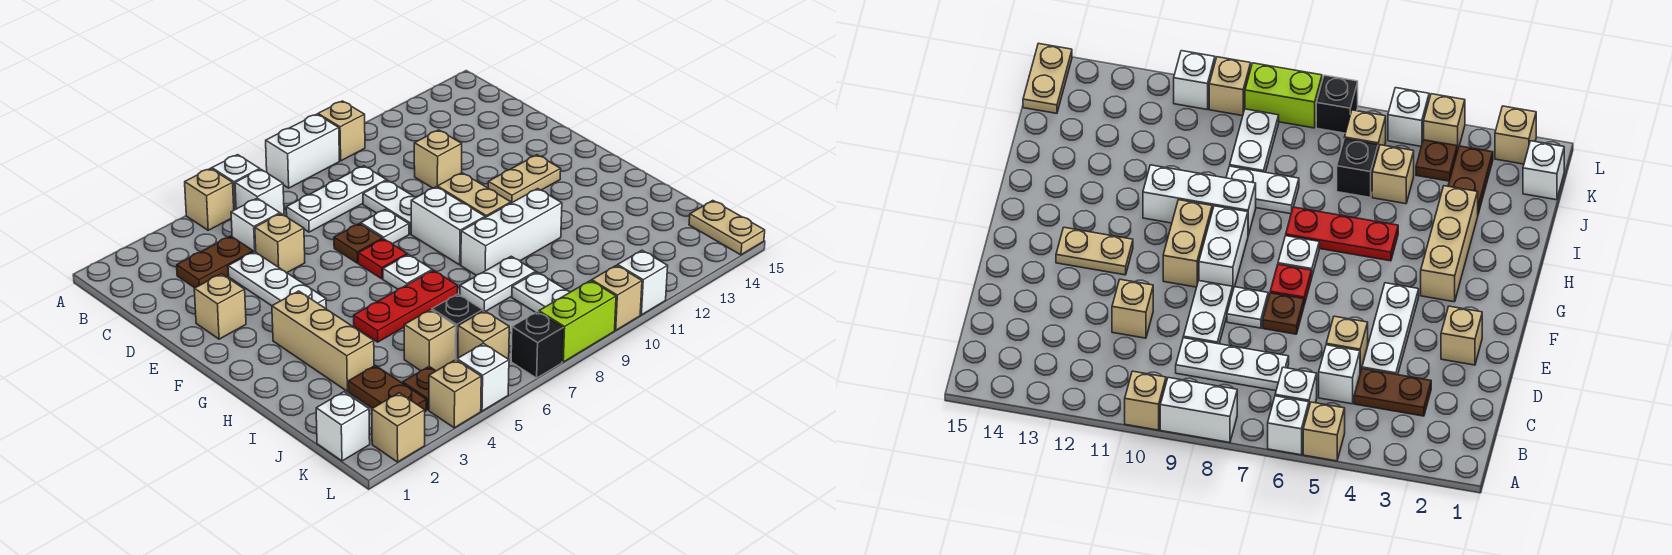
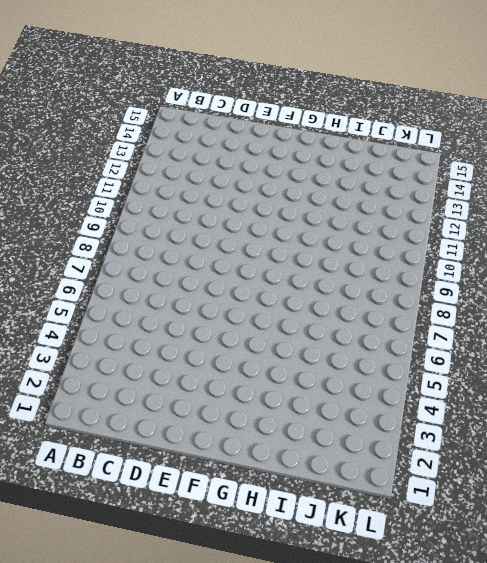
none -> tan brick A5 level 1
none -> white brick A6 level 1
none -> white brick A8:A9 level 1
none -> tan brick A10 level 1

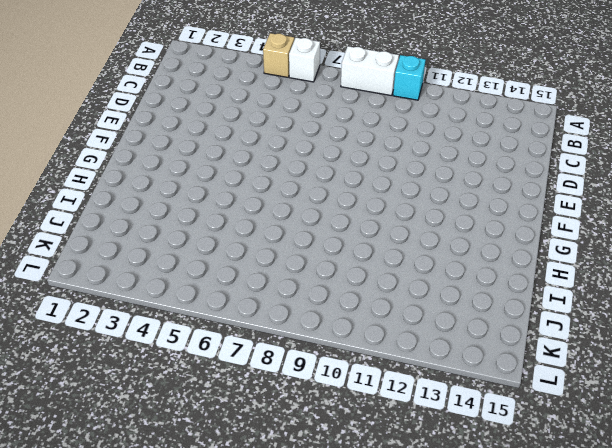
cyan brick A10 level 1 -> tan brick A10 level 1
none -> white brick B6 level 1
none -> brown plate C3:C4 level 1
none -> white brick C5 level 1
none -> white plate C7:C9 level 1

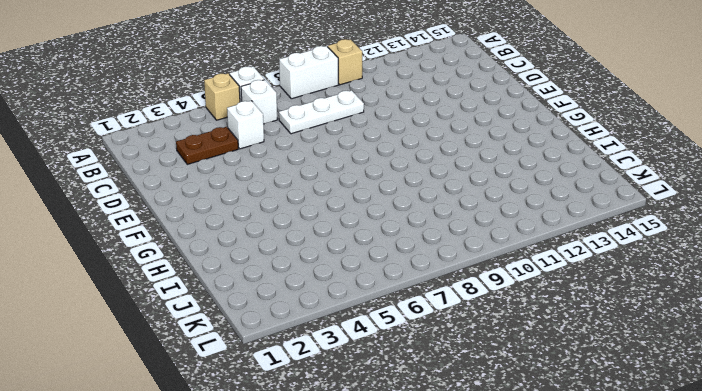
none -> white plate D4:F4 level 1
none -> tan brick D5 level 1
none -> white plate D9:E9 level 1
none -> tan brick D11 level 1

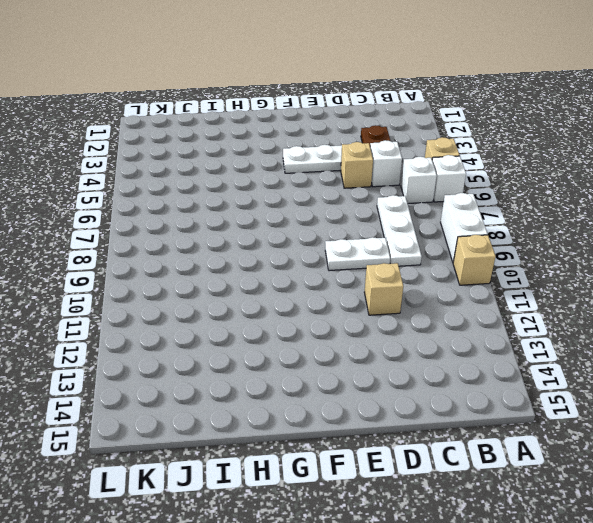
none -> tan brick E2 level 1
none -> brown plate E7 level 1
none -> white plate E8 level 1
none -> red plate F7 level 1

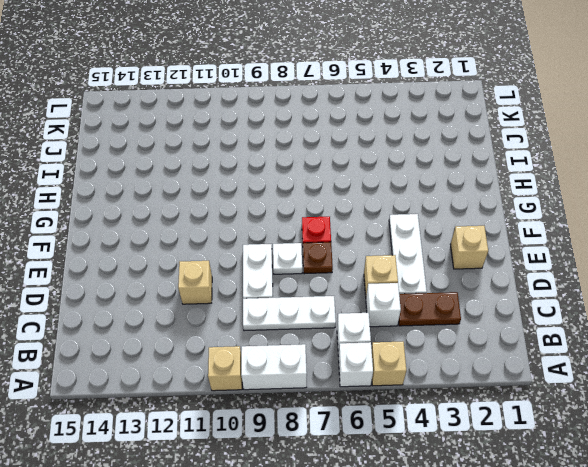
none -> white brick F9:G9 level 1
none -> tan brick F10:G10 level 1
none -> tan plate F12:F13 level 1
none -> tan brick G3:I3 level 1

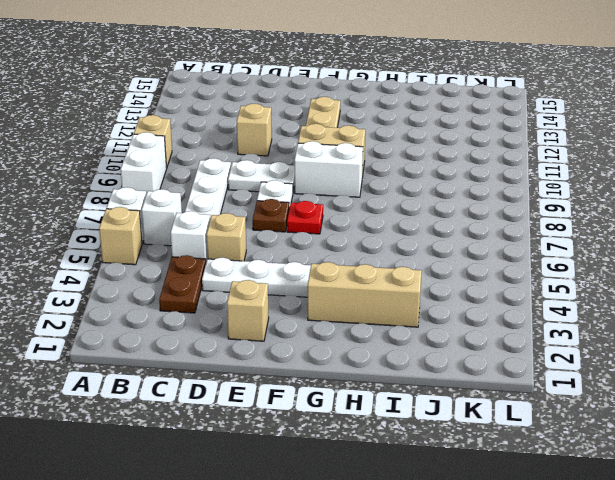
none -> white plate G7 level 1
none -> red plate H5:H7 level 1
none -> white brick H9:H11 level 1
none -> white plate I8:I9 level 1

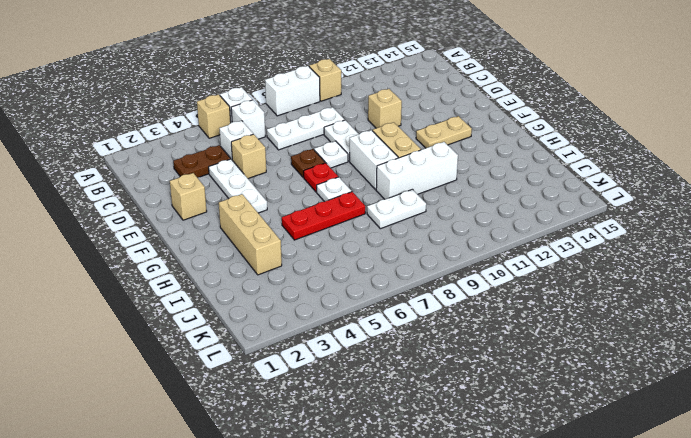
none -> brown plate J3:K3 level 1
none -> tan brick J5 level 1
none -> black brick J6 level 1
none -> white plate J9:K9 level 1

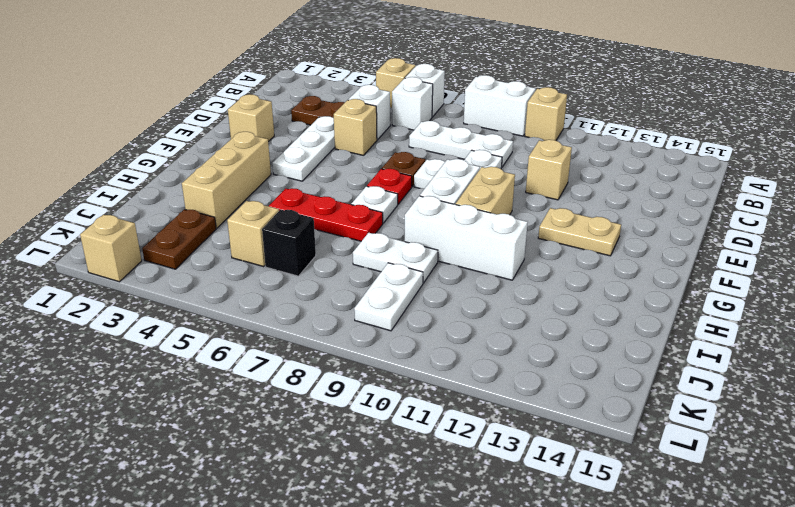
none -> white brick K1 level 1
none -> brown plate K4 level 1
none -> tan brick K6 level 1
none -> tan plate K15:L15 level 1

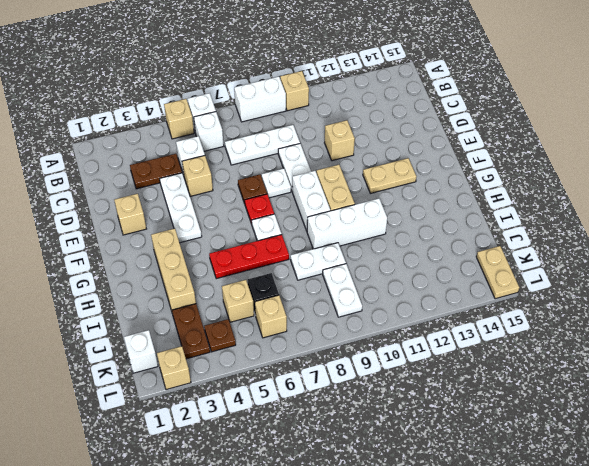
none -> tan brick L4 level 1
none -> white brick L5 level 1
none -> black brick L7 level 1
none -> lime brick L8:L9 level 1

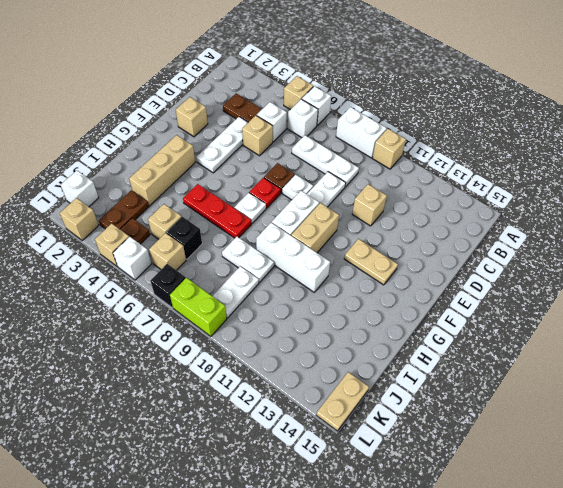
none -> tan brick L10 level 1
none -> white brick L11 level 1

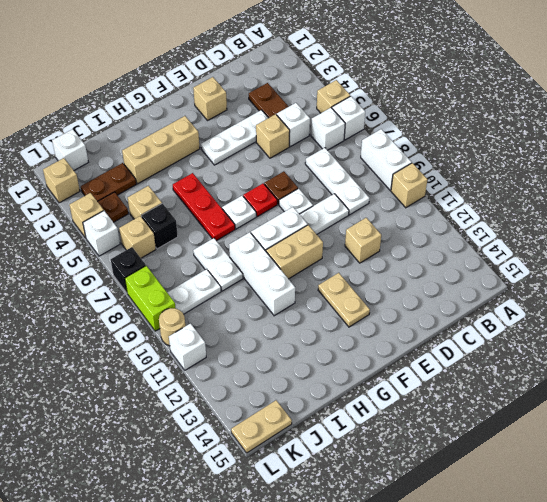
tan round brick L10 level 1 -> tan brick L10 level 1

